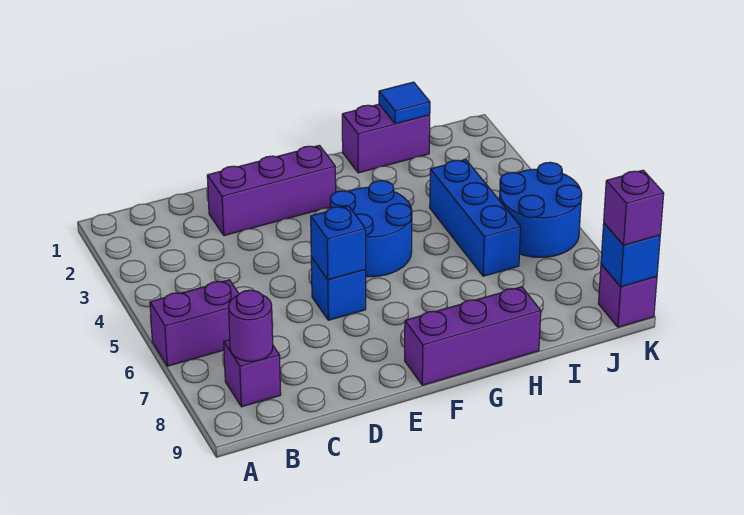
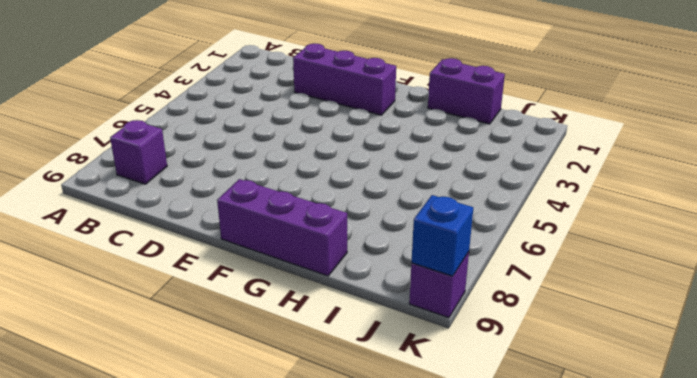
none -> purple brick A6:B6 level 1
none -> blue brick E6 level 1
none -> blue round brick F4:G5 level 1

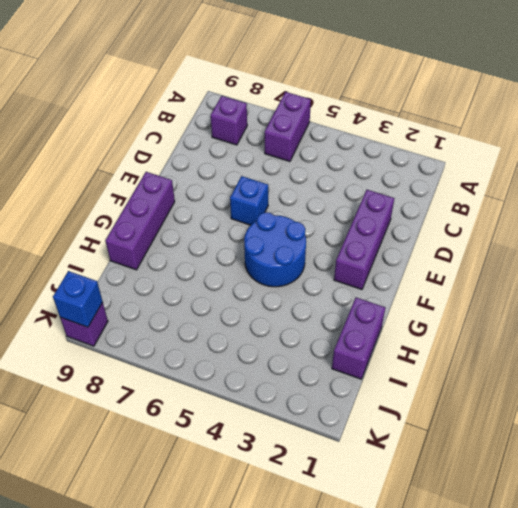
none -> blue brick I4:I6 level 1
none -> blue round brick J5:K6 level 1
none -> purple round brick B8 level 2

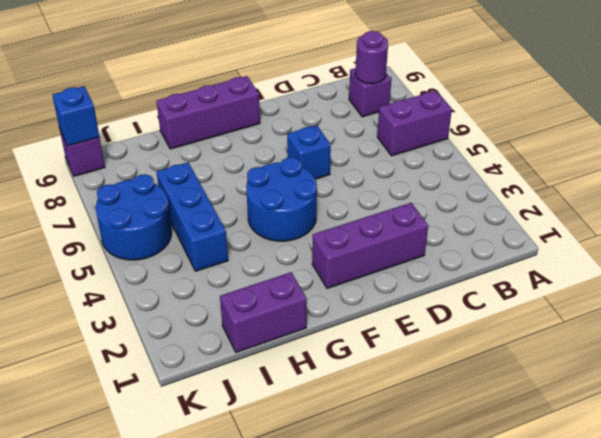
none -> blue brick E6 level 2
none -> blue tile I1 level 2
none -> purple brick K9 level 3

